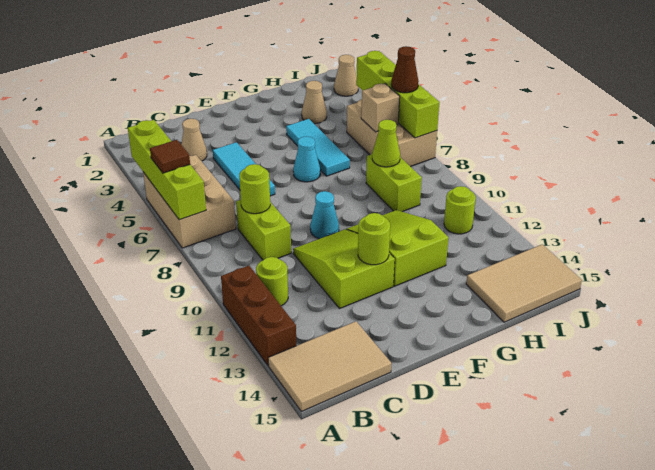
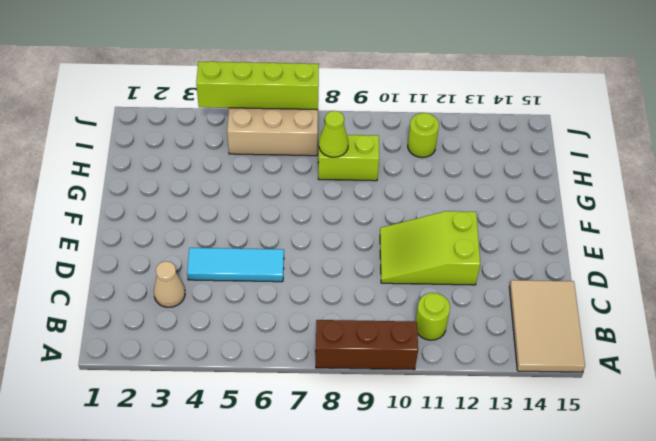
brown brick A8:A10 level 1 -> brown brick A11:A13 level 1
none -> tan brick A5:B7 level 1
none -> lime brick C8:C9 level 1
none -> cyan cone E9 level 1

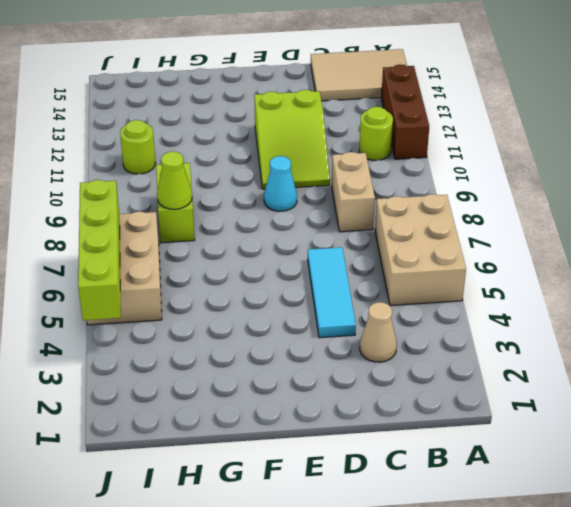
tan brick C8:C9 level 1 -> lime brick C8:C9 level 1
none -> cyan cone F6 level 1
none -> lime slope F10:G12 level 1 top 12
none -> cyan tile G4:G6 level 1

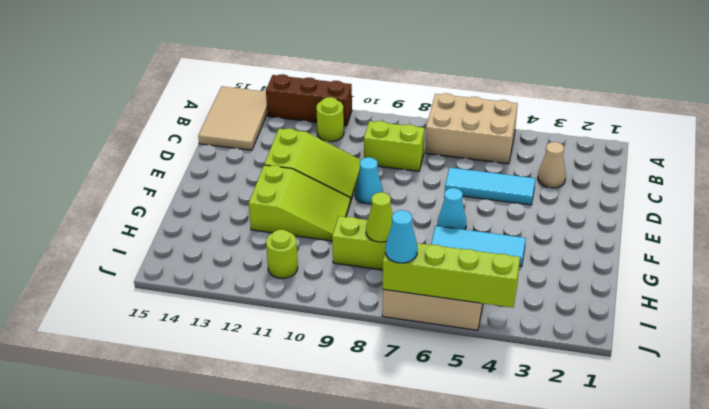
cyan cone J7 level 3 -> none
none -> tan cone H3 level 1
none -> tan tile H14:J15 level 1
none -> tan cone J2 level 1

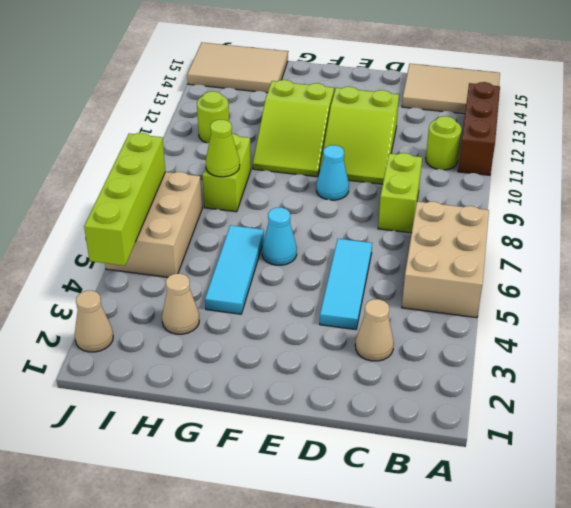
none -> lime brick A4:A7 level 2
none -> lime round brick C8 level 2
none -> lime round brick E12 level 2

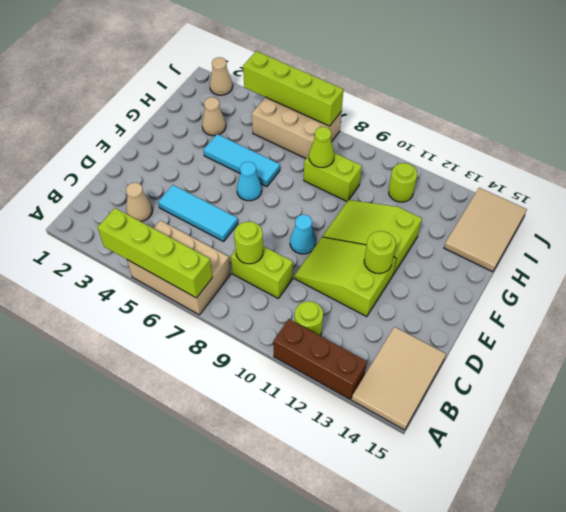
none -> tan brick I6 level 2
none -> brown tile A6 level 3
none -> brown cone J6 level 3

